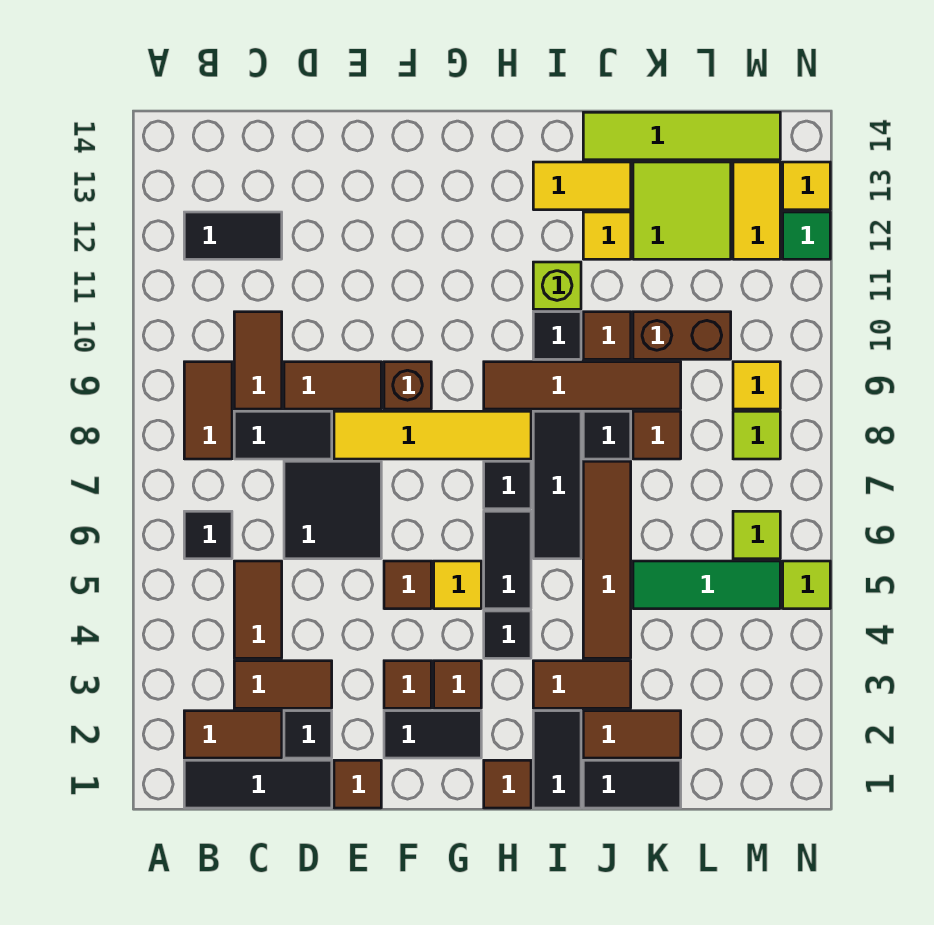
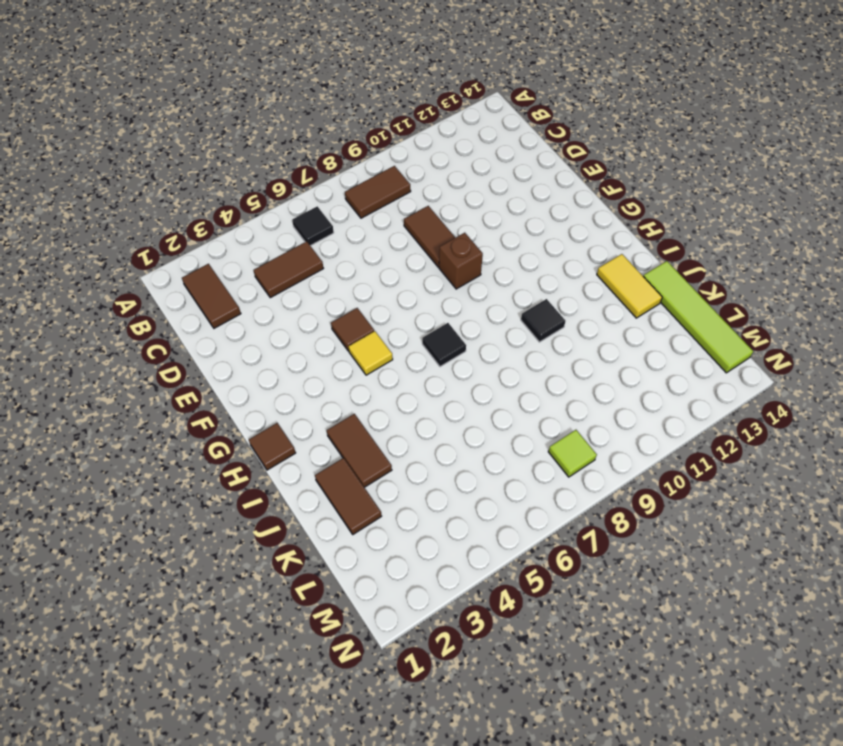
none -> black tile B1:D1 level 1
none -> black tile B12:C12 level 1
none -> brown tile C3:D3 level 1
none -> black tile C8:D8 level 1

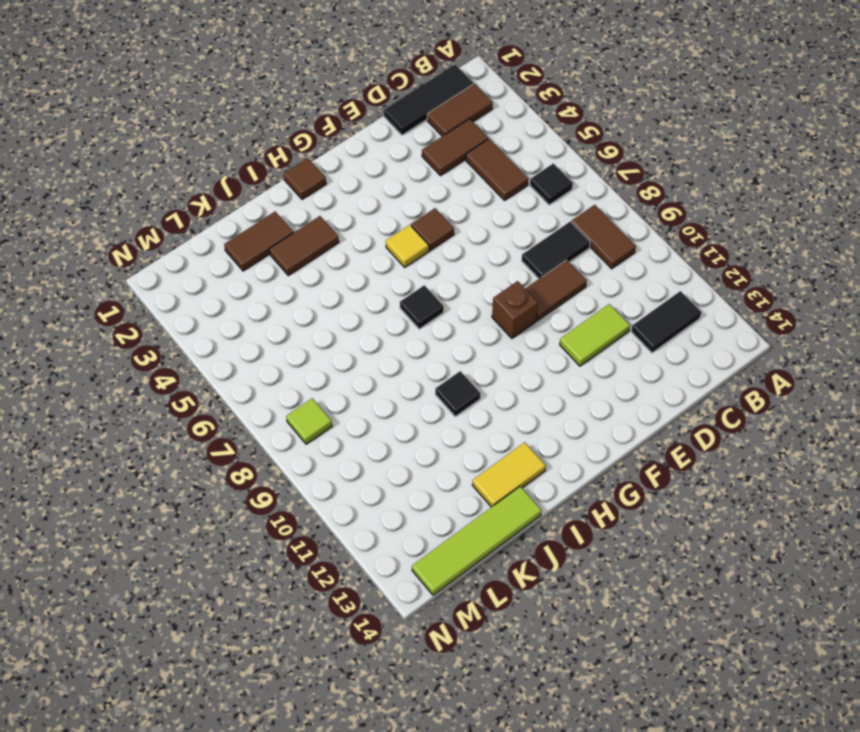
lime tile D11:E11 level 1 -> none
none -> brown tile C9:C10 level 1
none -> black tile D2 level 1
none -> black tile D6:E7 level 1
none -> brown tile E1 level 1

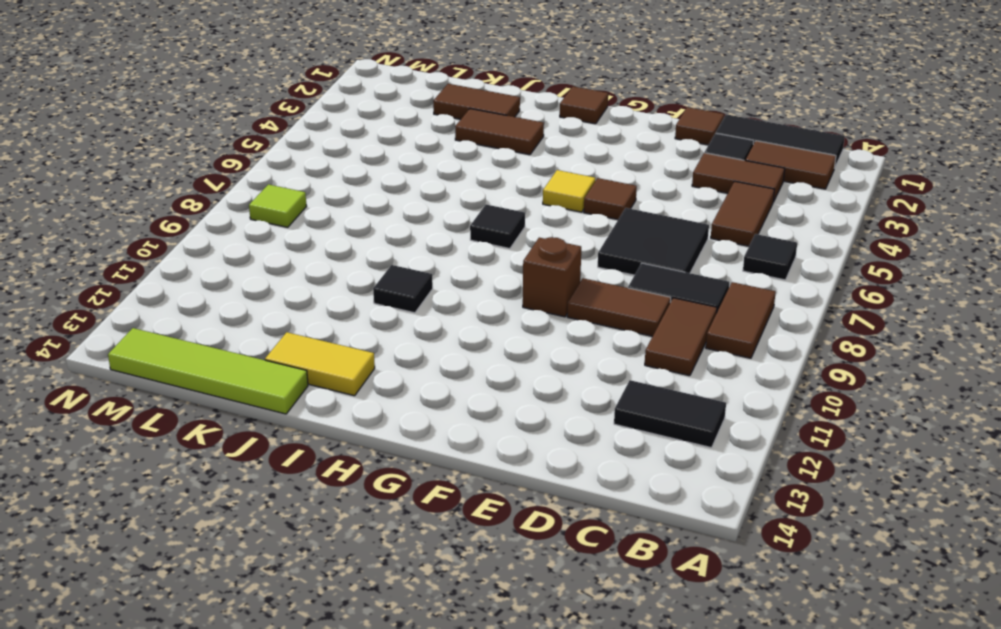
none -> yellow tile E8:H8 level 1
none -> black tile F2:G2 level 1
none -> brown tile F3 level 1
none -> brown tile G3 level 1

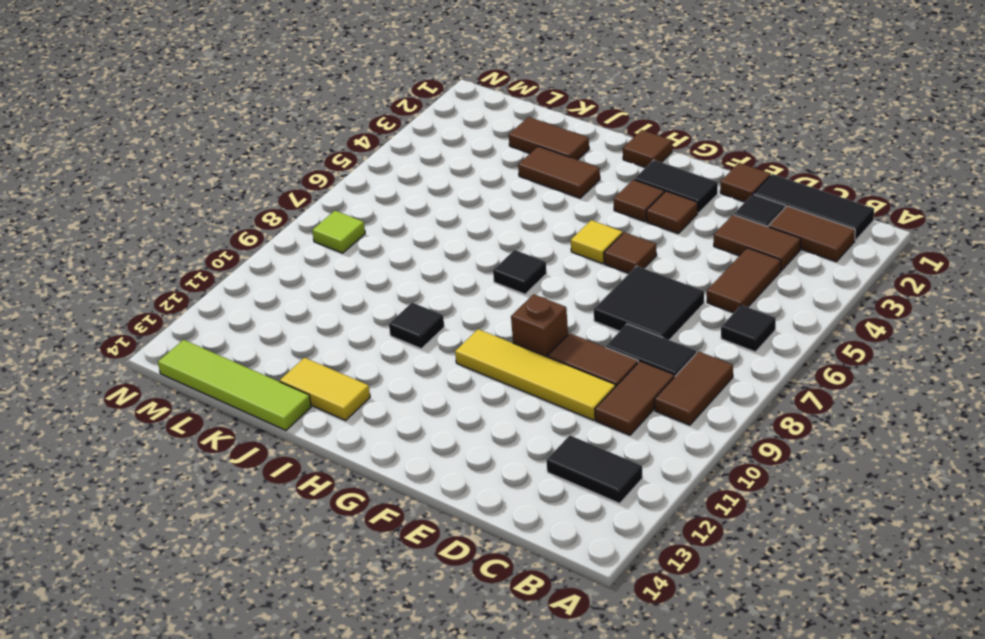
yellow tile D10:G10 level 1 -> yellow tile E8:H8 level 1
none -> black tile H4 level 1
none -> black tile H5:H6 level 1
none -> brown tile H9:K9 level 1
none -> black tile I1:I2 level 1

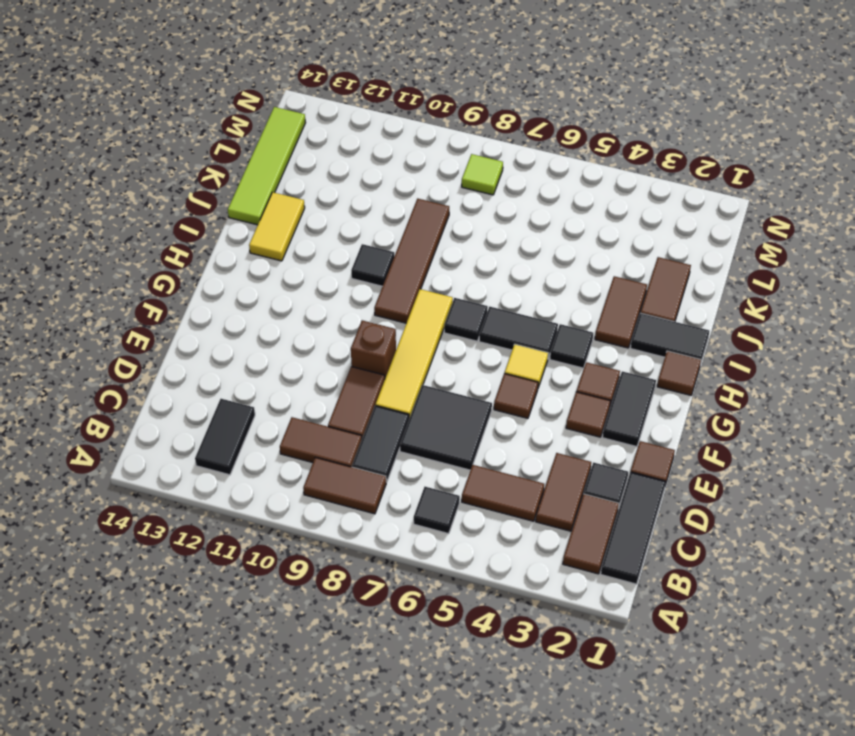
none -> black tile I6:I8 level 1
none -> lime brick I11 level 1
none -> black tile J1:K1 level 1
none -> brown tile J4:J7 level 1

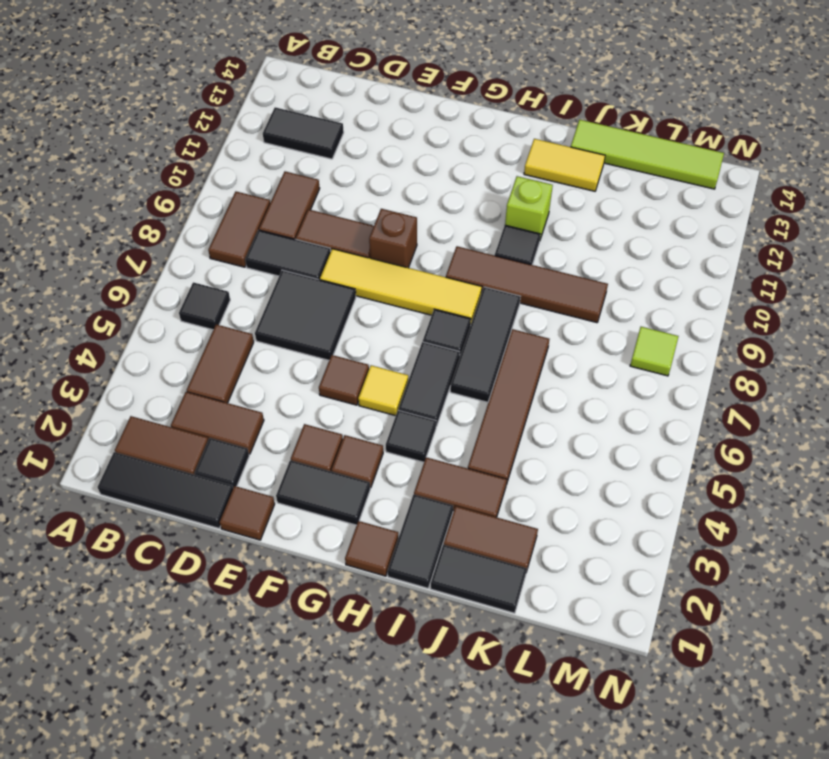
none -> black tile J8 level 1
none -> brown tile J10 level 1
none -> yellow tile J12 level 1
none -> green tile K5:M5 level 1

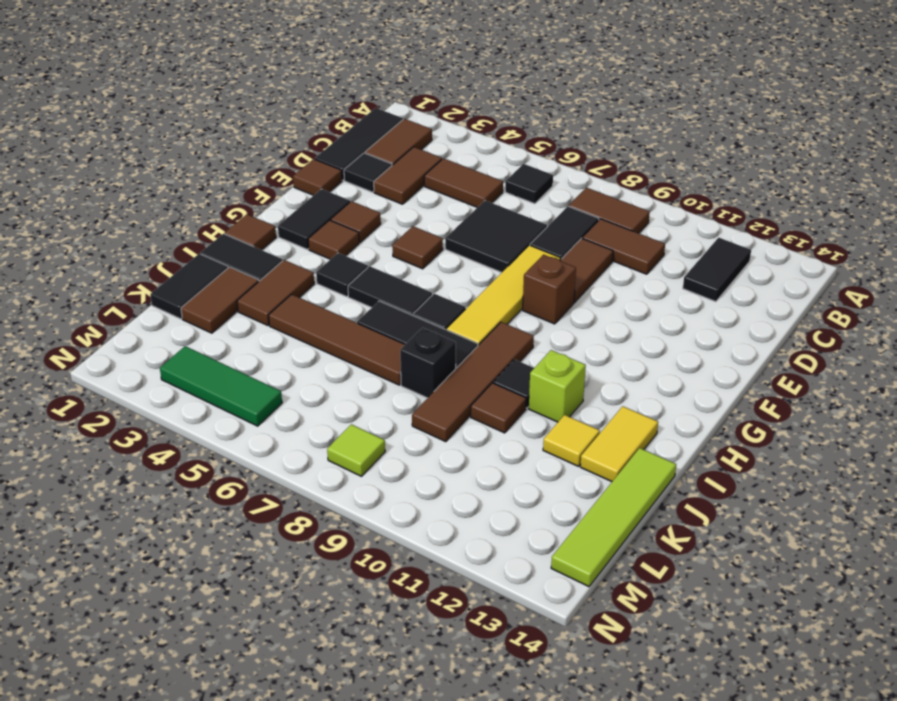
black brick J8 level 1 -> black tile J8 level 1
green tile M3:M5 level 1 -> green tile K5:M5 level 1
none -> yellow tile G5 level 1
none -> brown tile K8 level 1
none -> brown brick K10:L10 level 1
none -> lime tile K12:L13 level 1

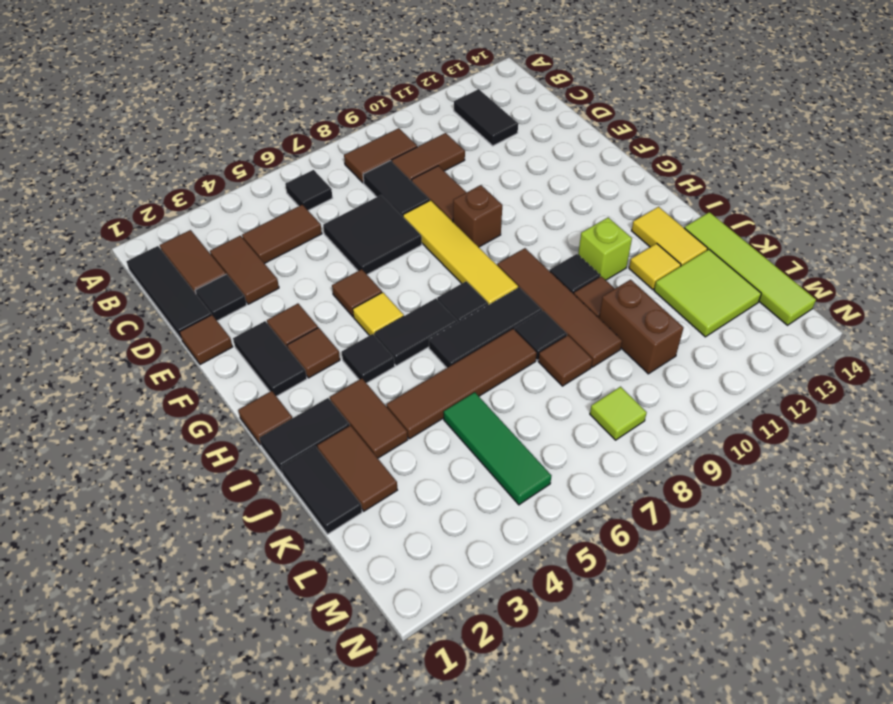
none -> lime tile M6 level 1
none -> yellow tile M9 level 1
none -> yellow tile M12:M13 level 1
none -> lime tile N5 level 1

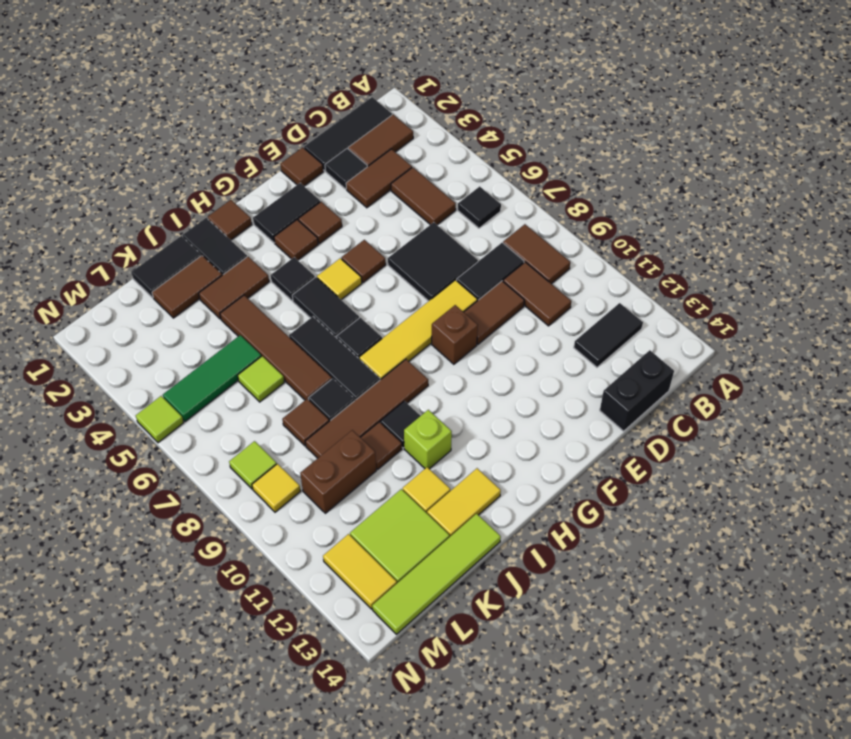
black brick C14:D14 level 1 -> none
lime tile K6 level 1 -> lime tile M6 level 1
none -> green tile N12 level 1
none -> yellow tile N13 level 1

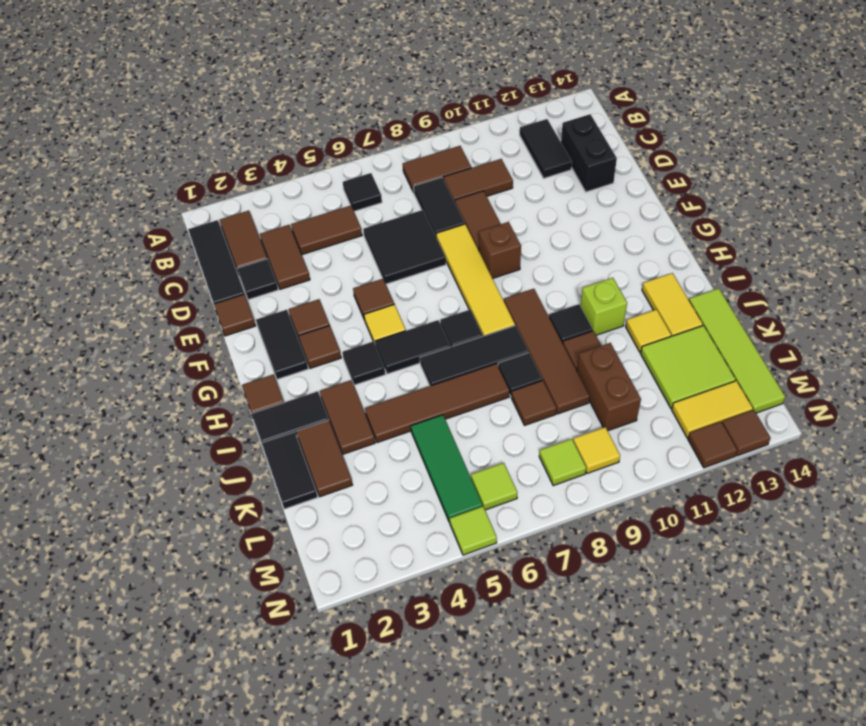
black brick C13:D13 level 1 -> none
brown tile N12 level 1 -> green tile N12 level 1
brown tile N13 level 1 -> yellow tile N13 level 1

